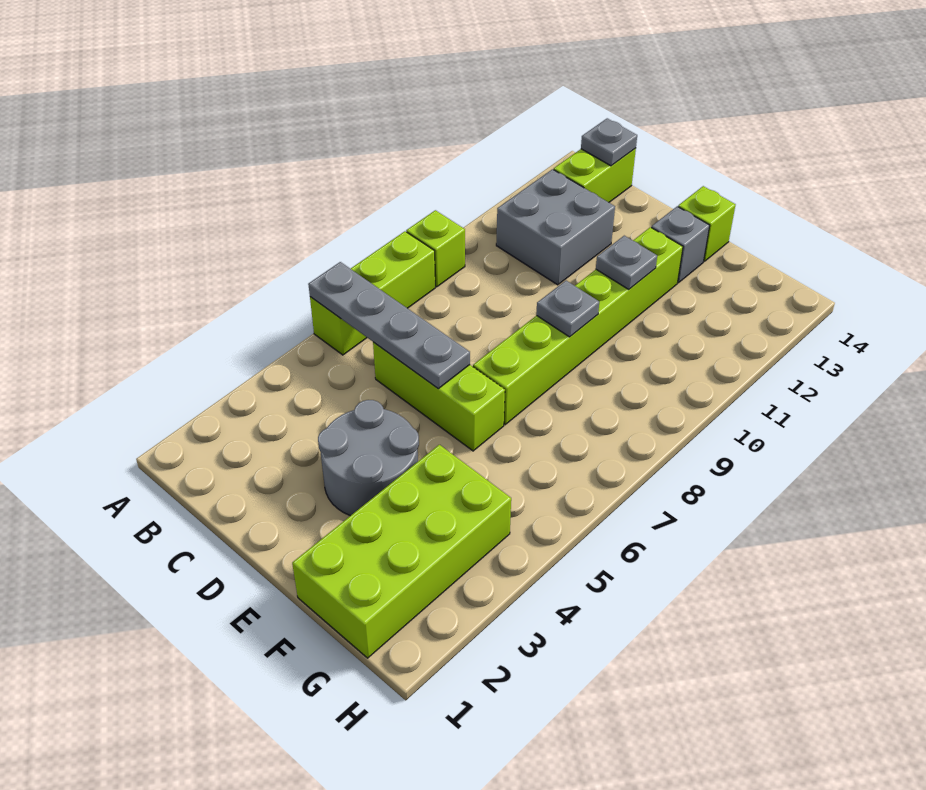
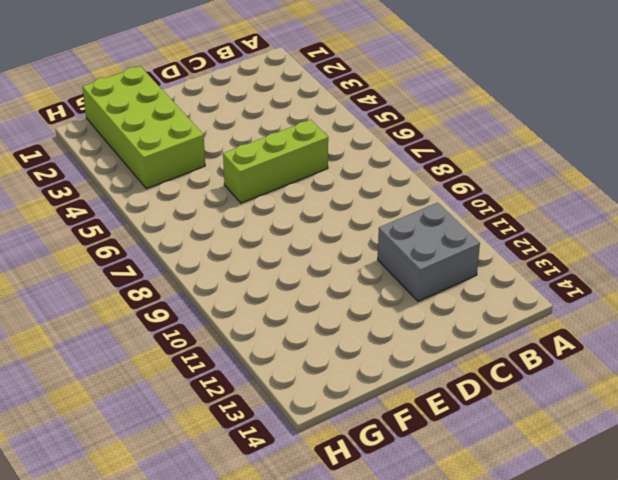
none -> lime brick A6:A8 level 1
none -> lime brick A9 level 1
none -> lime brick B13:B14 level 1

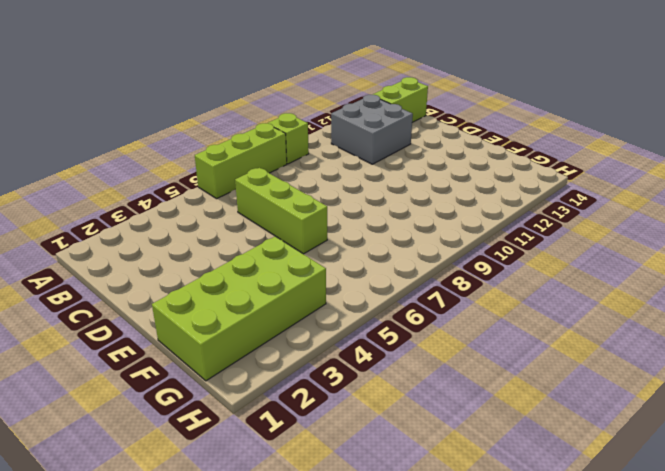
none -> grey round brick D3:E4 level 1
none -> lime brick E7:E12 level 1
none -> grey brick E13 level 1

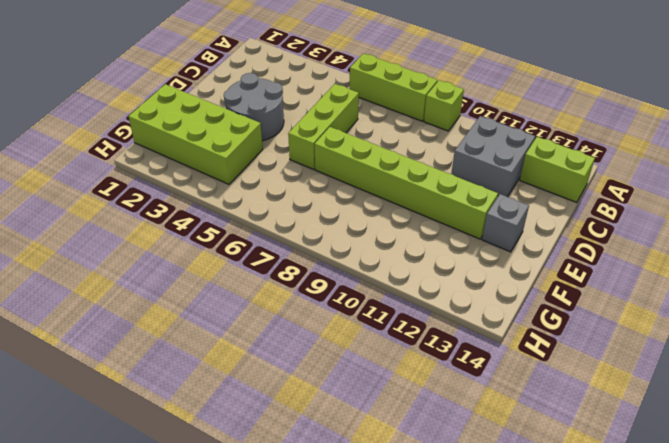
none -> lime brick E14 level 1
none -> grey plate A6:D6 level 2
none -> grey plate B14 level 2

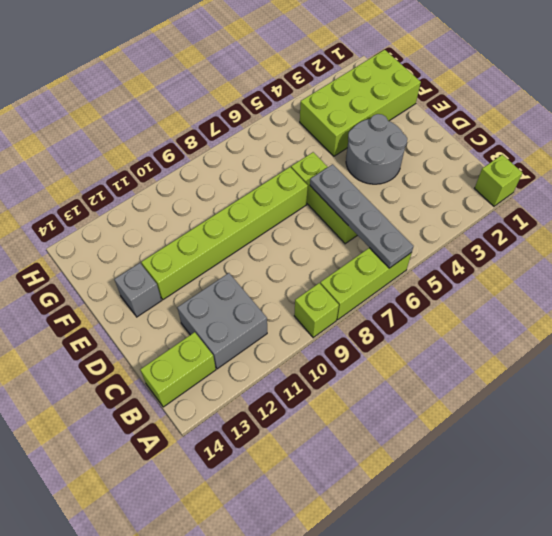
lime brick A1 level 1 -> lime brick E14 level 1
none -> grey plate B14 level 2
none -> grey plate E9 level 2
none -> grey plate E11 level 2

